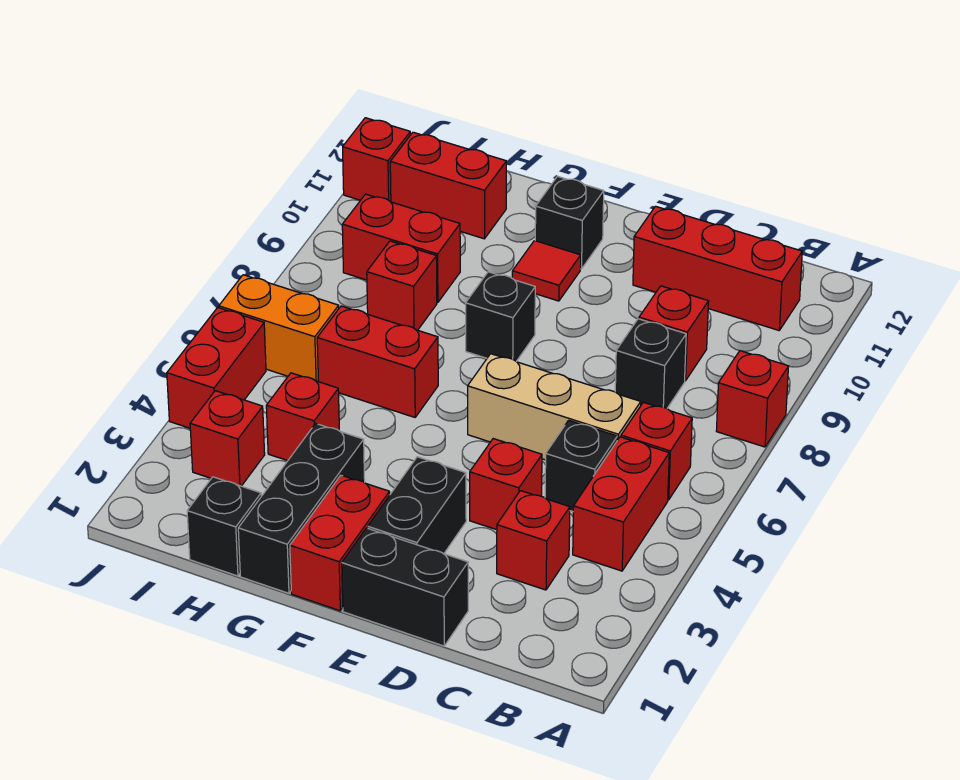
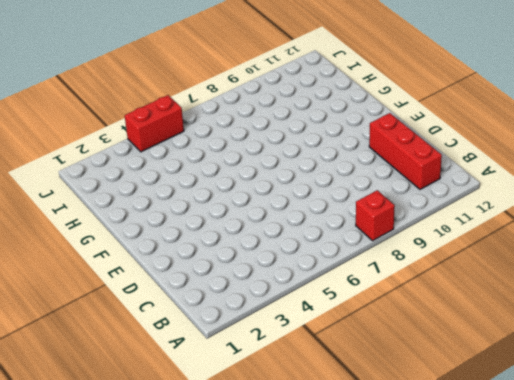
none -> red brick B4:B5 level 1
none -> red brick B6 level 1
none -> red brick C3 level 1

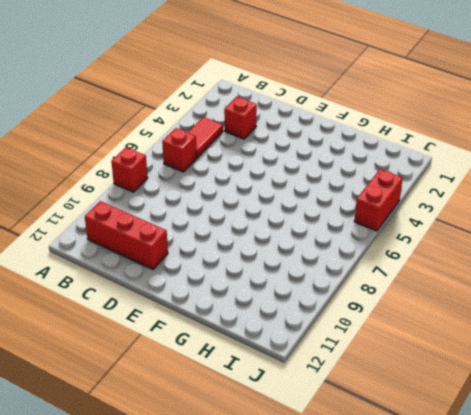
red tile B4:B5 level 1 -> red brick B4:B5 level 1
none -> black brick C5 level 1
none -> tan brick C6:E6 level 1
none -> black brick C8 level 1

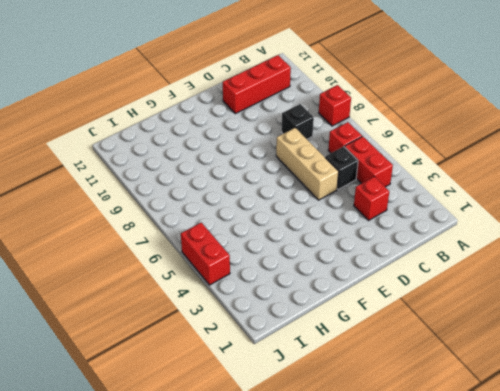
tan brick D5:D7 level 1 -> tan brick C6:E6 level 1
none -> red brick C9 level 1
none -> black brick D1:E1 level 1
none -> red brick D4 level 1

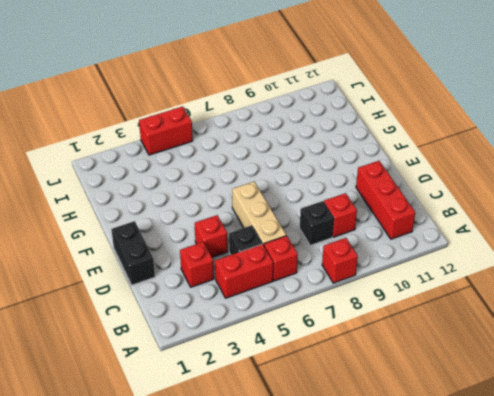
none -> black brick E2:E3 level 1
none -> red brick F1:F2 level 1
none -> black brick F8 level 1

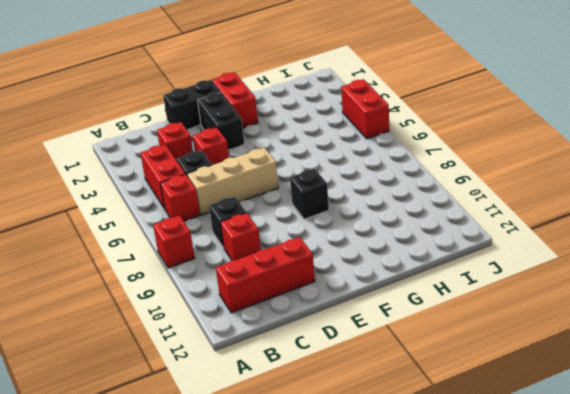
none -> red tile F10 level 1
none -> black brick F11 level 1
none -> black brick G1:G3 level 1

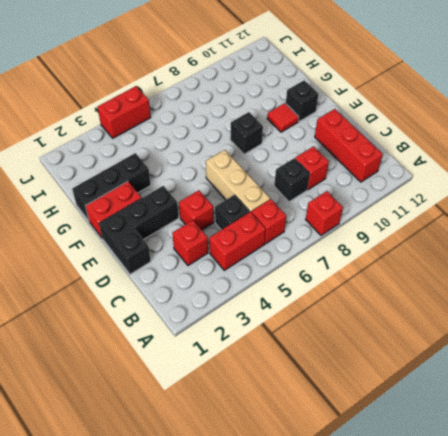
none -> red brick G6:H6 level 1
none -> black brick H1 level 1
none -> red brick H4 level 1

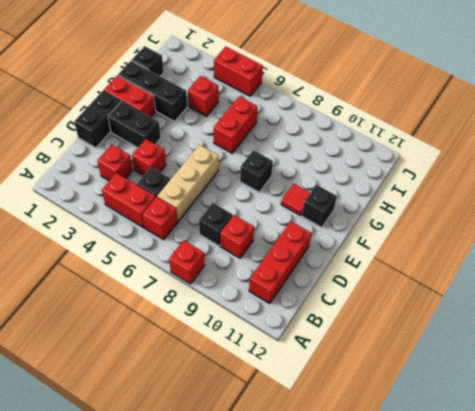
none -> red brick H8 level 1
none -> red brick H9:I9 level 1
none -> red brick H11:I11 level 1

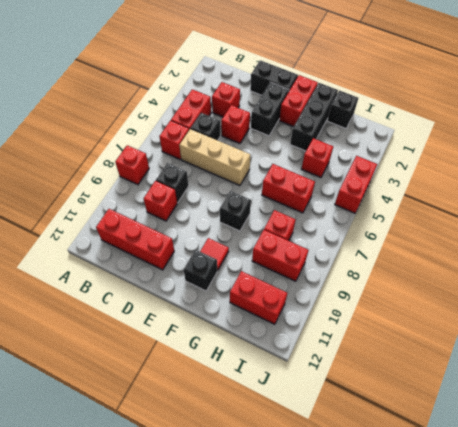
none -> red brick I3 level 1
none -> orange brick I6:J6 level 1
none -> red brick J11 level 1

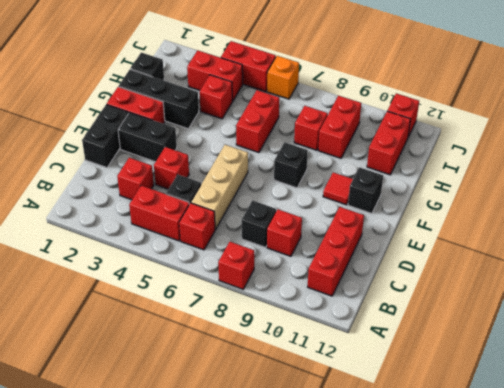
red brick I3:I4 level 1 -> red brick I3 level 1
orange brick J6 level 1 -> orange brick I6:J6 level 1

